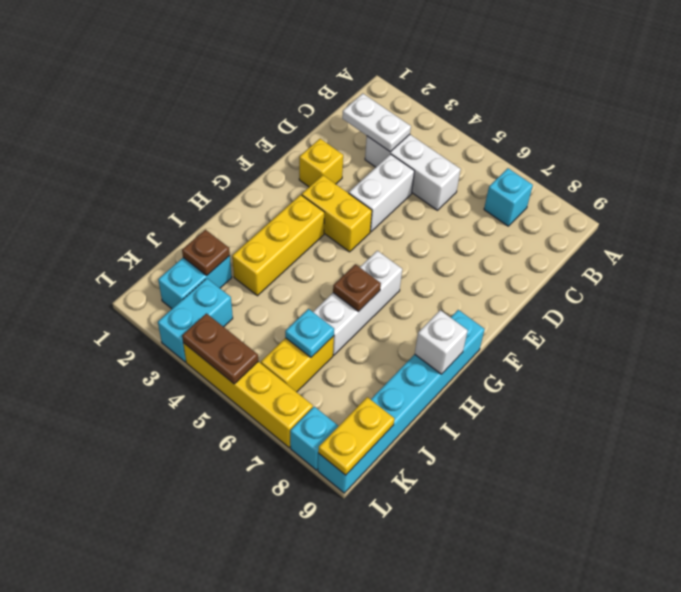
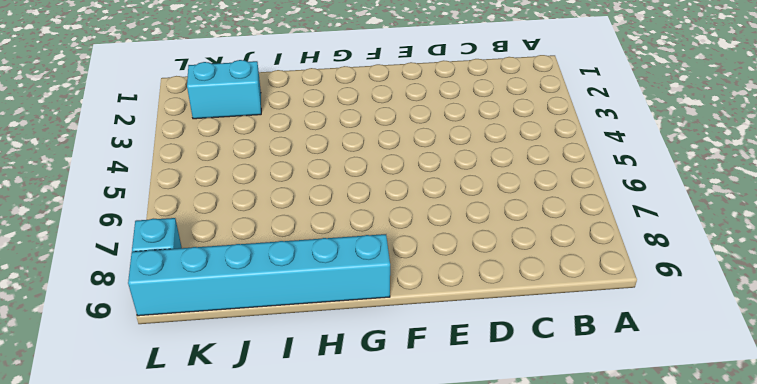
none -> cyan brick B7 level 1
none -> white brick C3:C5 level 1
none -> white brick D4:E4 level 1

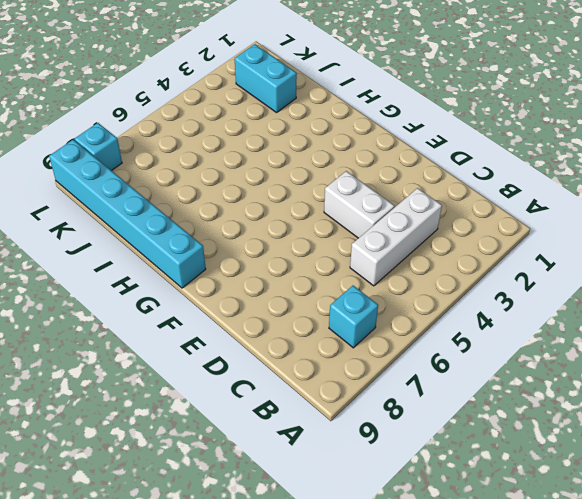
none -> yellow brick E2 level 1
none -> yellow brick F3:F4 level 1
none -> yellow brick G3:I3 level 1

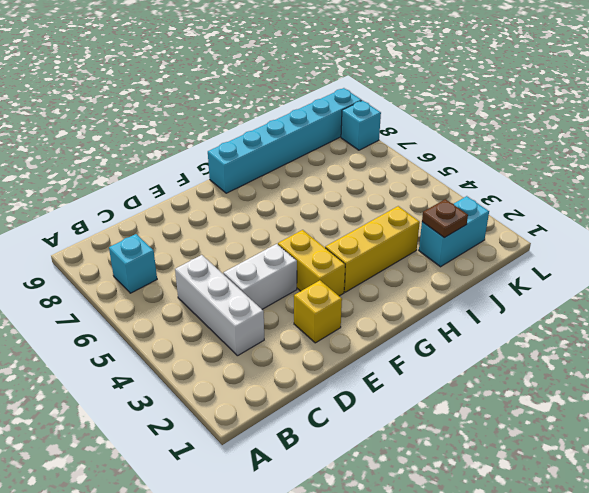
none -> white brick G6:I6 level 1
none -> yellow brick J6:K6 level 1
none -> cyan brick K3:L3 level 1

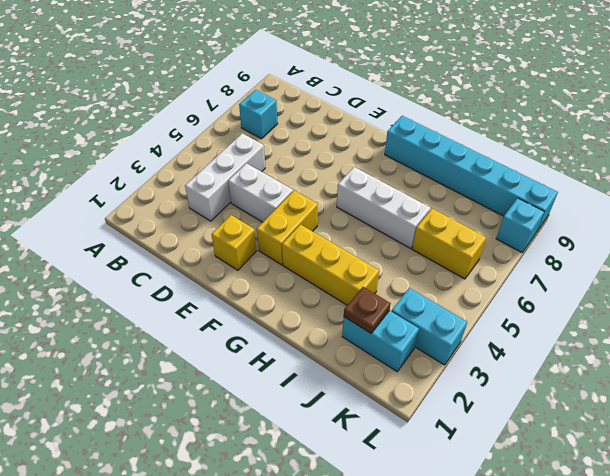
none -> yellow brick L4:L7 level 1
none -> white plate C2:C3 level 2
none -> brown plate H6 level 2

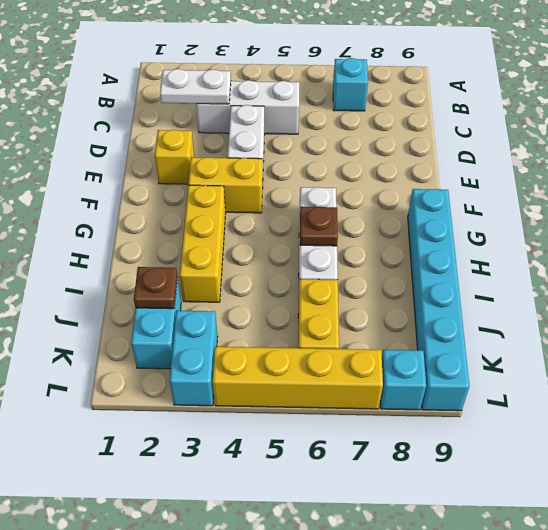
none -> white brick H9 level 2
none -> cyan plate J6 level 2
none -> yellow plate K9:L9 level 2

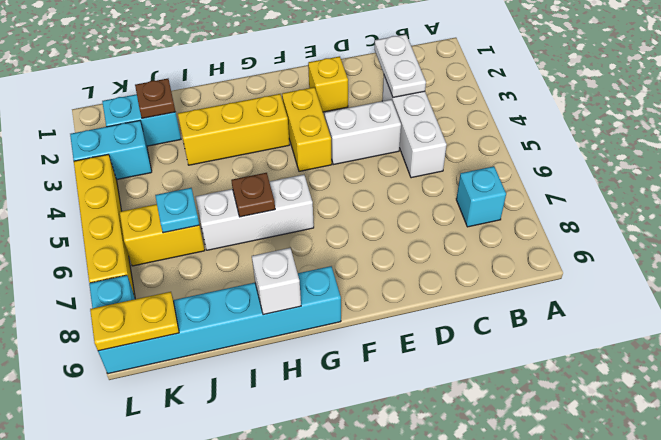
none -> brown plate L4:L5 level 2

